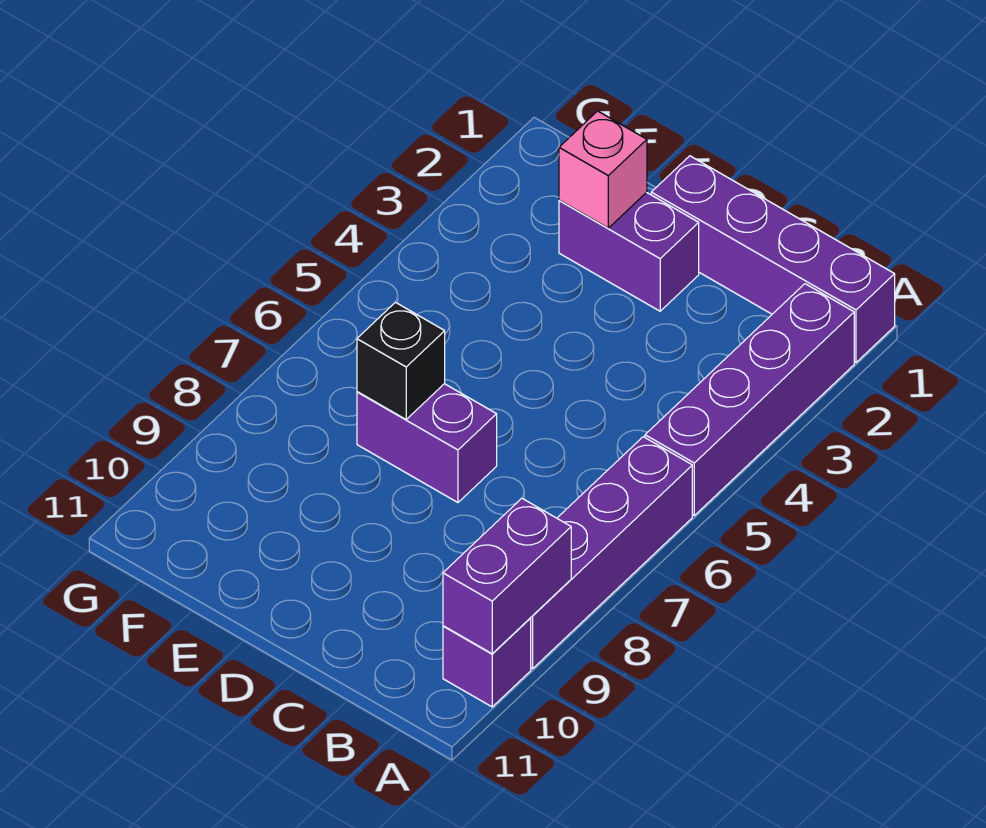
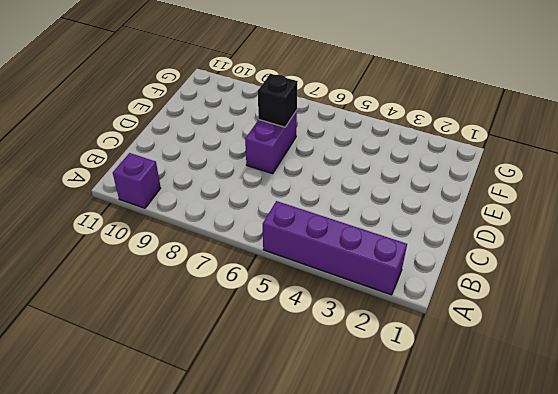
none -> purple brick A1:D1 level 1
none -> purple brick A6:A9 level 1

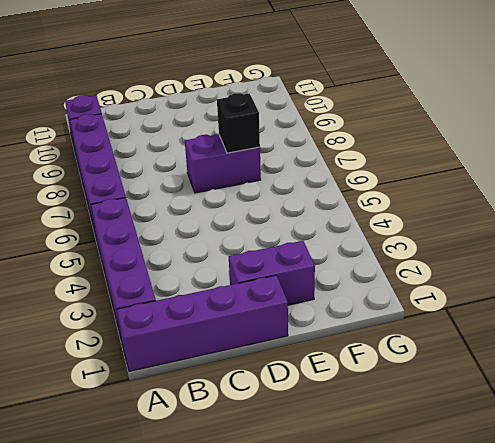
none -> purple brick A9:A10 level 2
none -> pink brick E2 level 2

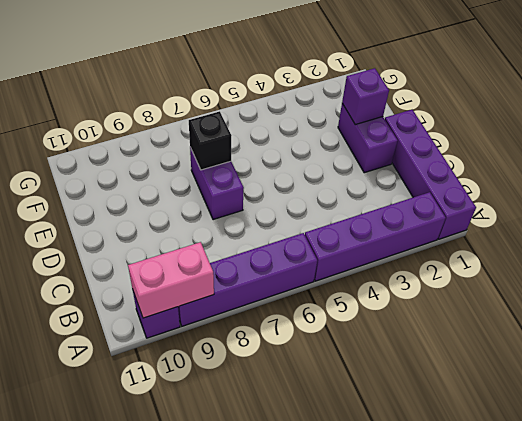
pink brick A9:A10 level 2 -> purple brick A9:A10 level 2
purple brick E2 level 2 -> pink brick E2 level 2

